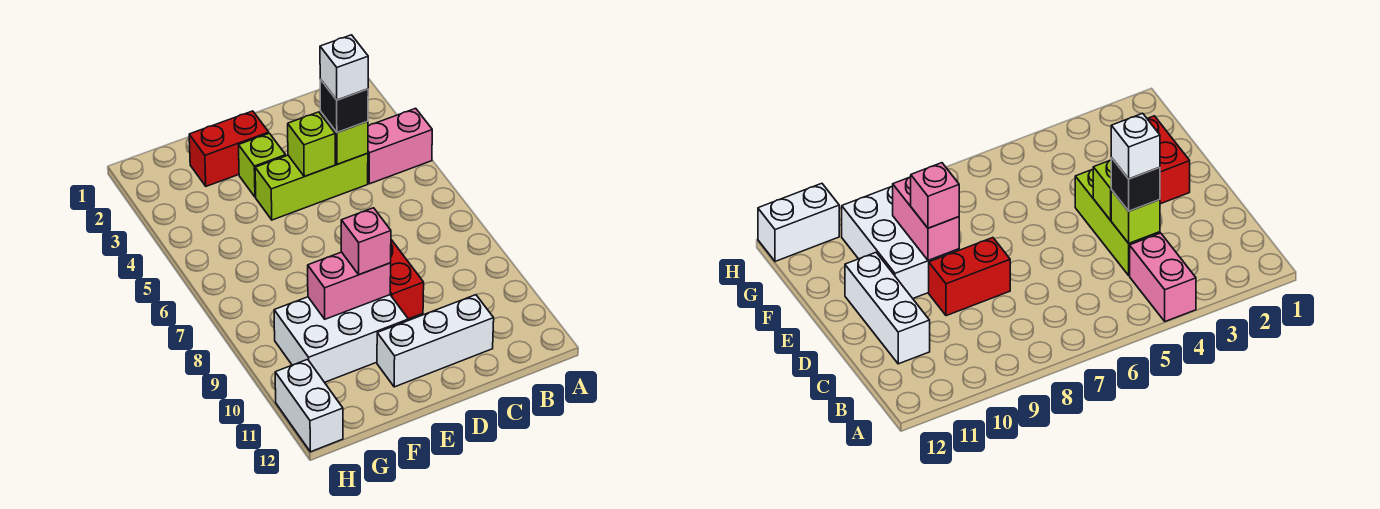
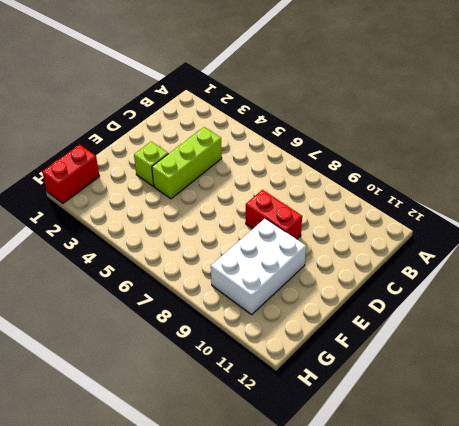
red brick G1:H1 level 1 -> red brick E2:F2 level 1
none -> pink brick A4:B4 level 1
none -> white brick C11:E11 level 1
none -> white brick H11:H12 level 1

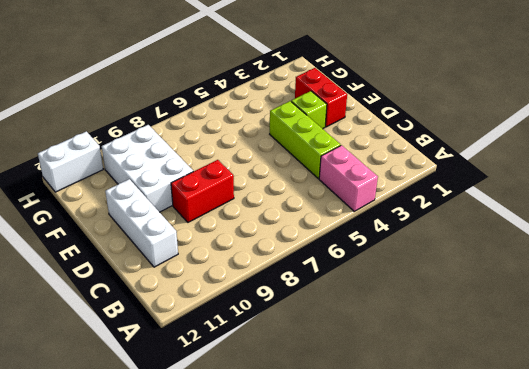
none -> lime brick C4 level 2
none -> lime brick D4 level 2
none -> pink brick E9:F9 level 2

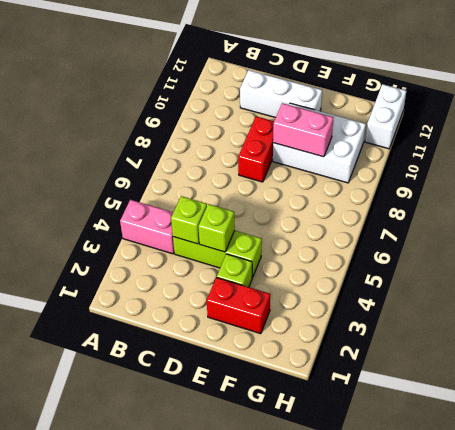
none -> black brick C4 level 3
none -> pink brick E9 level 3
none -> white brick C4 level 4

